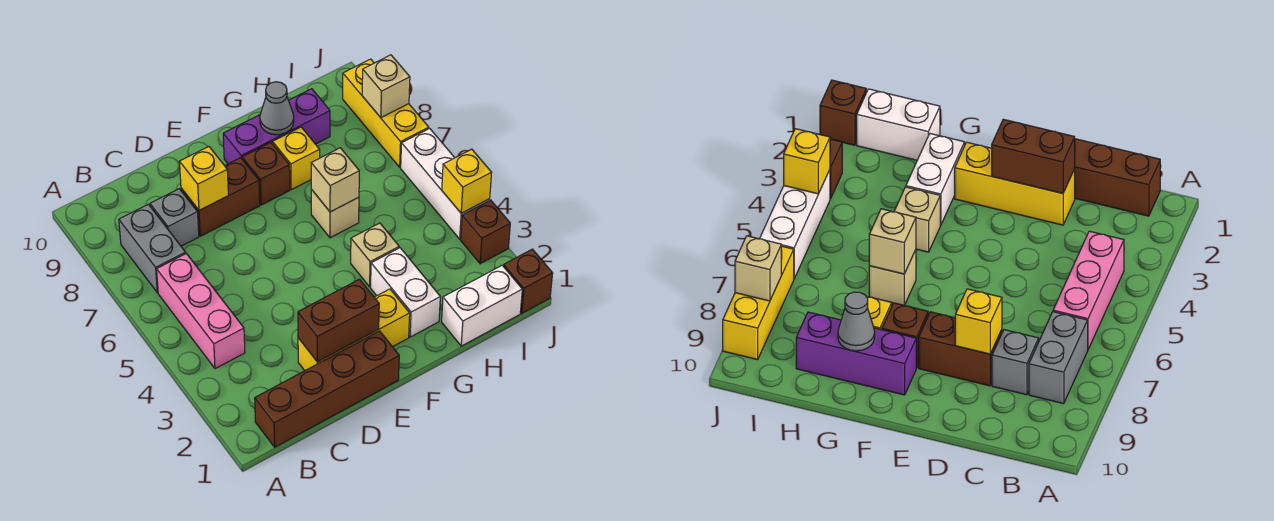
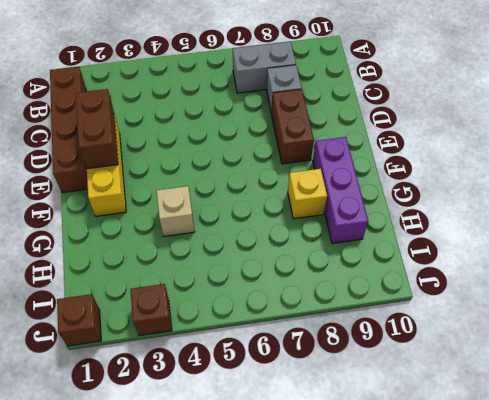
none -> pink brick B4:B6 level 1
none -> brown brick F8 level 1
none -> white brick G2:G3 level 1

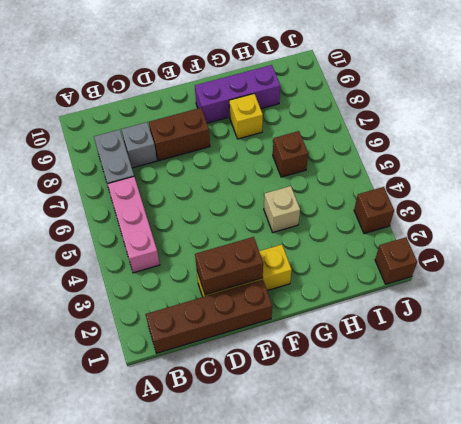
brown brick H6 level 1 -> brown brick F8 level 1
none -> white brick G2:G3 level 1
none -> tan brick G6 level 1
none -> white brick H1:I1 level 1

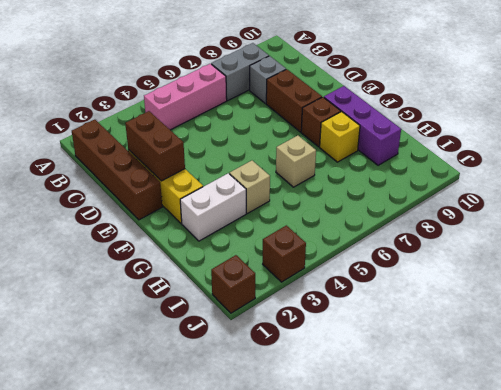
none -> white brick H1:I1 level 1
none -> white brick J4:J6 level 1
none -> yellow brick J7:J9 level 1

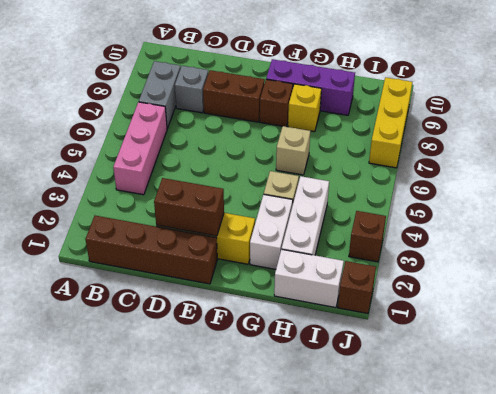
white brick H2:H4 level 1 -> white brick J4:J6 level 1
none -> yellow brick D8 level 2
none -> tan brick G6 level 2
none -> grey cone G9 level 2

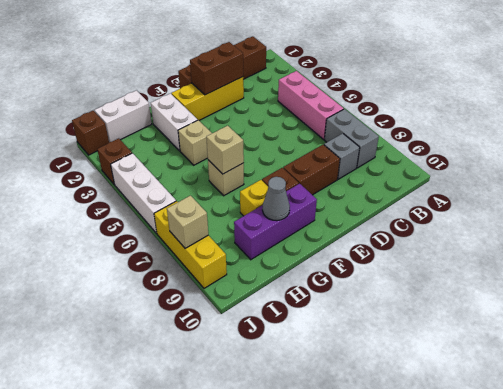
none -> yellow brick D8 level 2
none -> yellow brick J4 level 2

